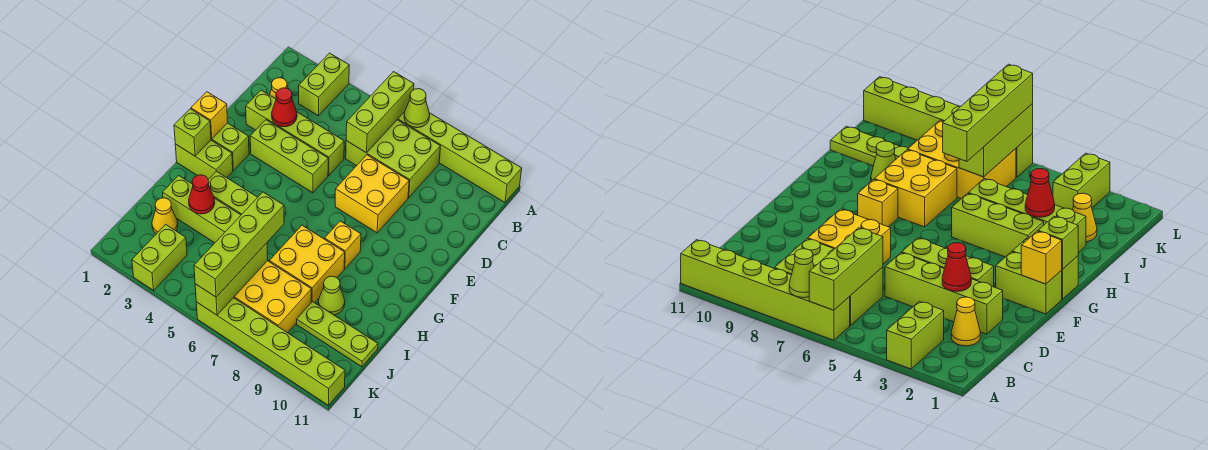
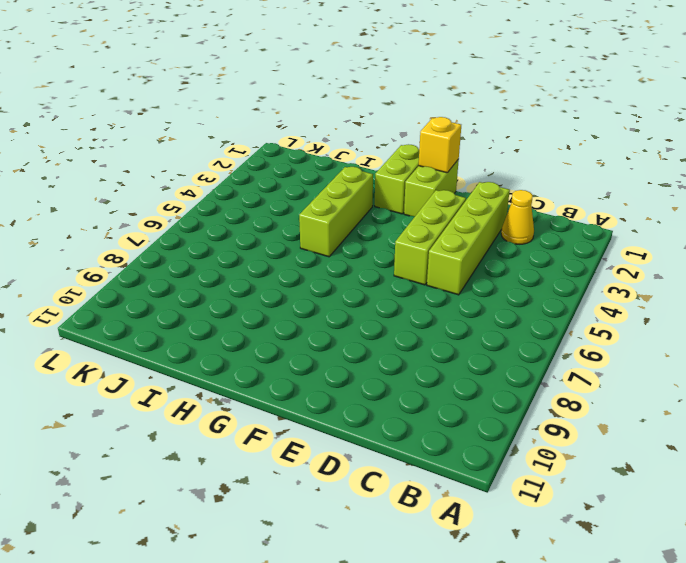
none -> lime brick A3:B3 level 1
none -> lime brick A6:A11 level 1
none -> lime brick B6:C8 level 1

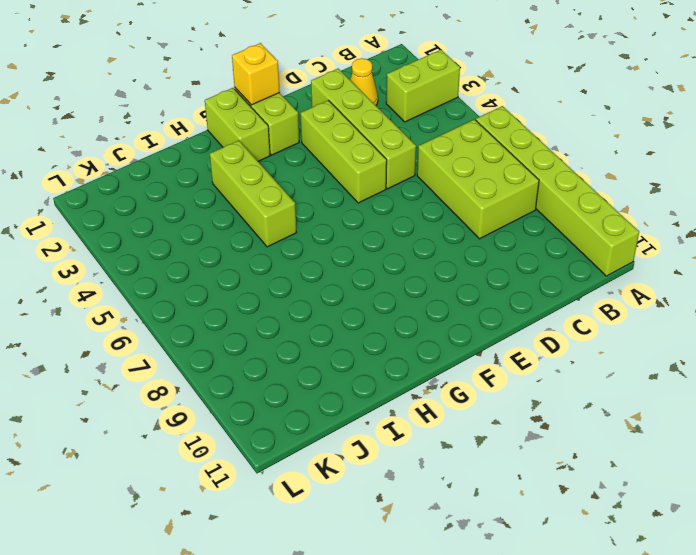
none -> yellow brick D7:E8 level 1
none -> yellow brick G8 level 1
none -> yellow brick H7:I8 level 1

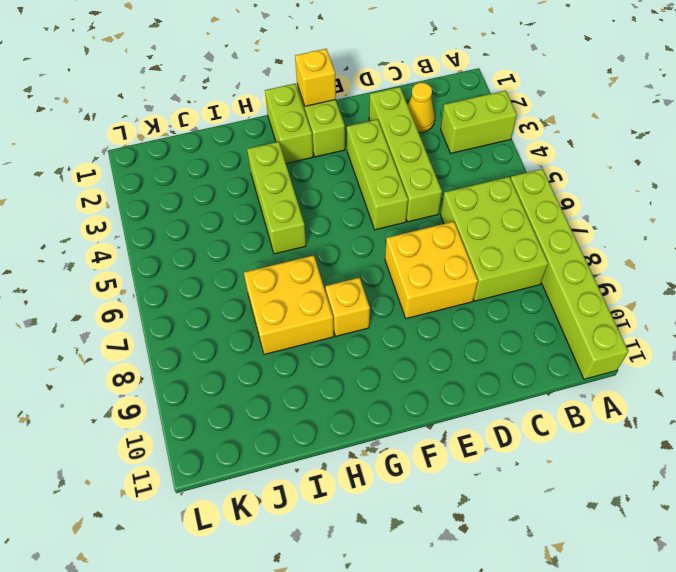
none -> lime brick I2:I5 level 1
none -> lime cone I9 level 1
none -> yellow cone J2 level 1

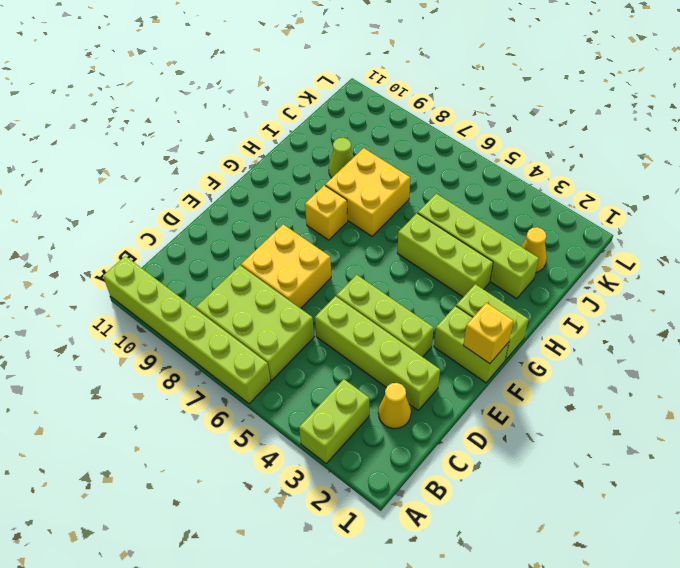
none -> yellow brick J6:K8 level 1
none -> lime plate J9:J11 level 1
none -> lime brick K3:L3 level 1

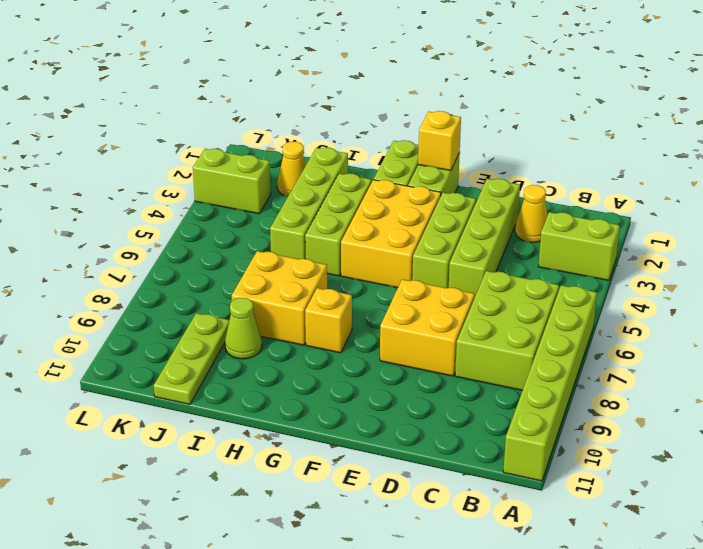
yellow brick F3:G5 level 1 -> yellow brick J6:K8 level 1
none -> lime brick L6:L11 level 1
none -> lime brick A6:C6 level 2
none -> lime cone A7 level 2

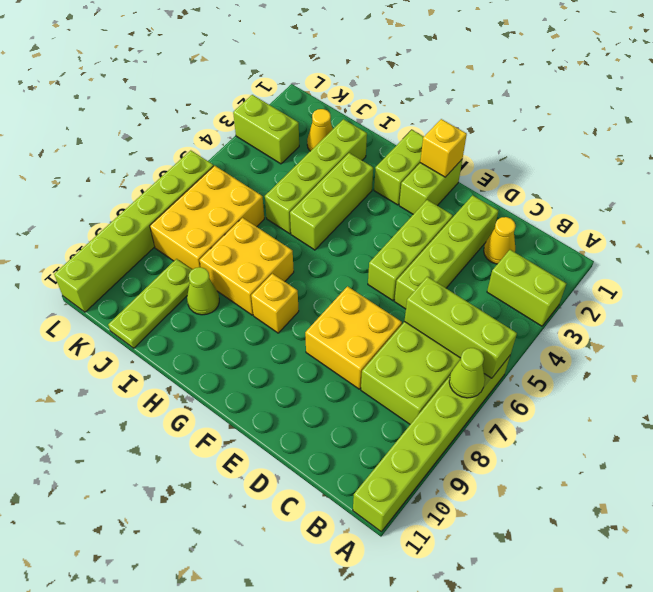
none -> red cone D3 level 2
none -> lime brick G1 level 2
none -> red cone I3 level 2

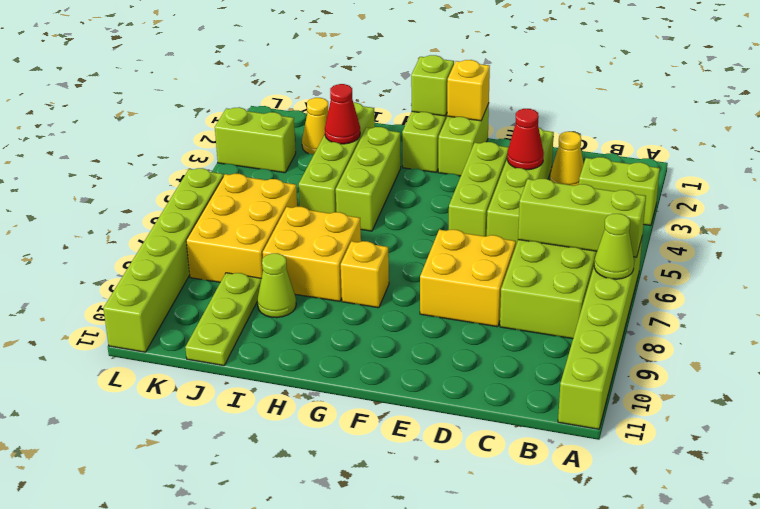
none -> lime brick J6:L6 level 2
none -> lime brick I6:L6 level 3

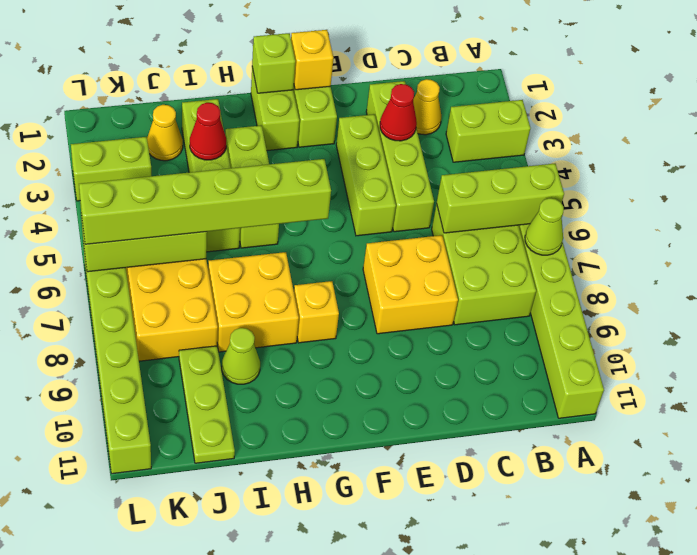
lime brick G6:L6 level 3 -> lime brick I6:L6 level 3

